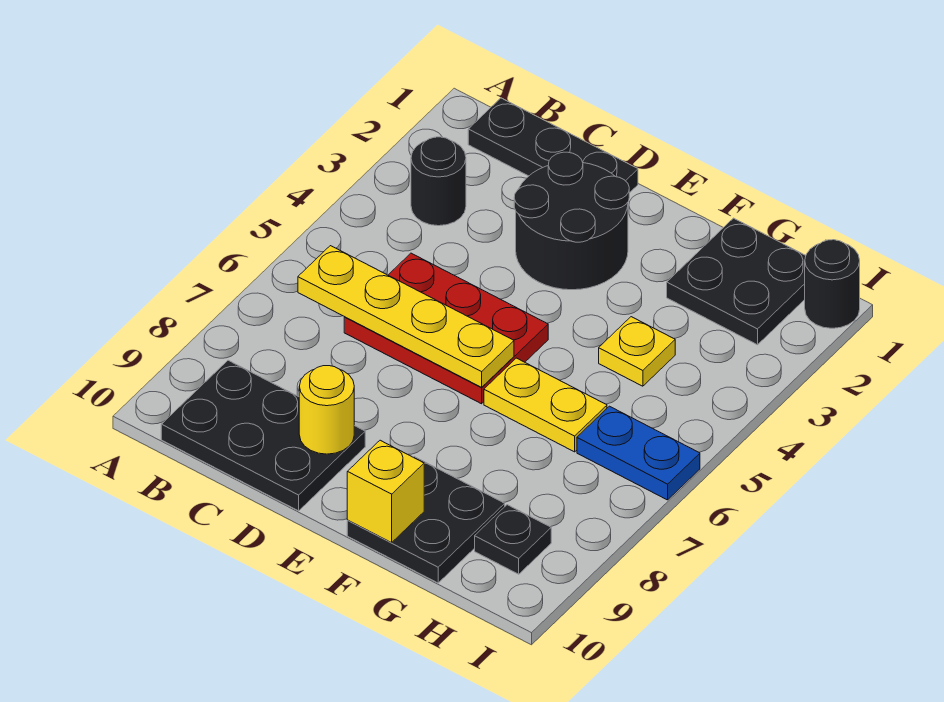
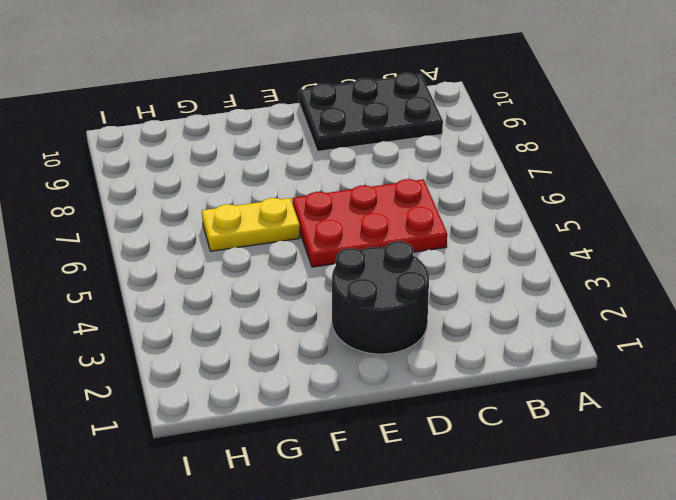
none -> black plate B1:D1 level 1
none -> black round brick B3 level 1
none -> black plate F9:G10 level 1

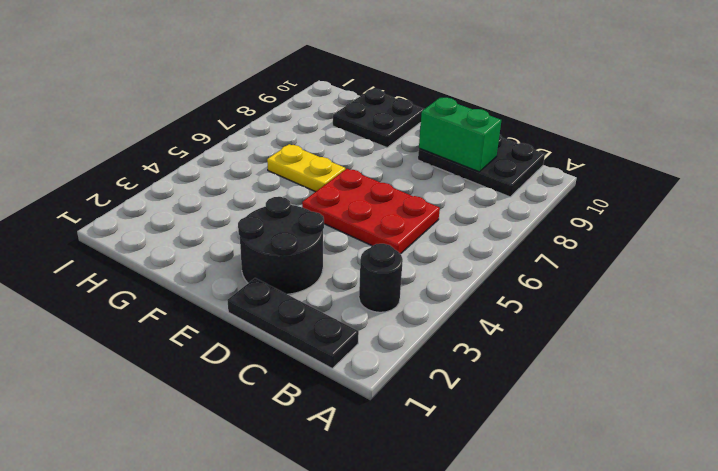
green brick C9:D9 level 2 -> yellow round brick D9 level 2
none -> black plate G1:H2 level 1
none -> yellow plate G4 level 1
none -> blue plate H6:I6 level 1

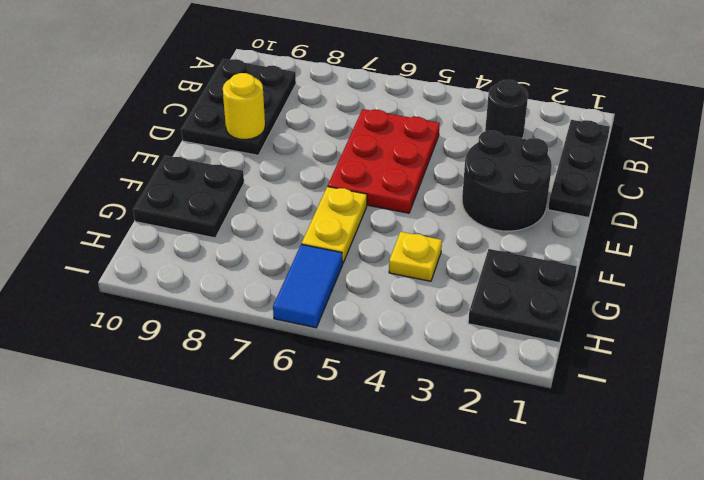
blue tile H6:I6 level 1 -> blue plate H6:I6 level 1
none -> black plate H9 level 1
none -> black round brick I1 level 1
none -> yellow plate B6:E6 level 2

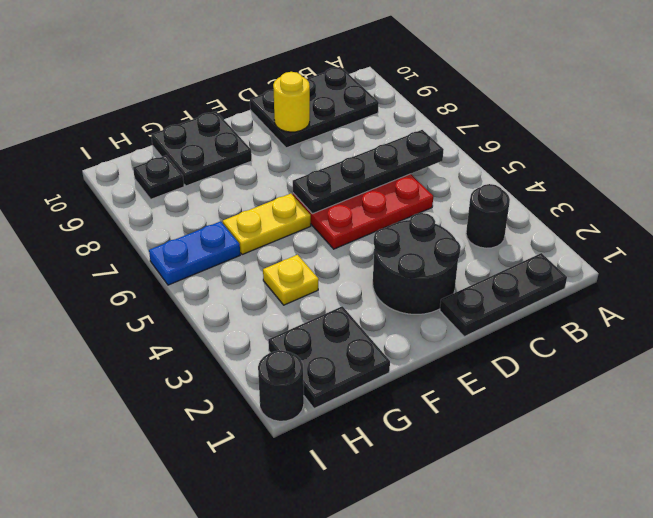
black plate B6:E6 level 2 -> yellow plate B6:E6 level 2
none -> yellow brick F10 level 2

